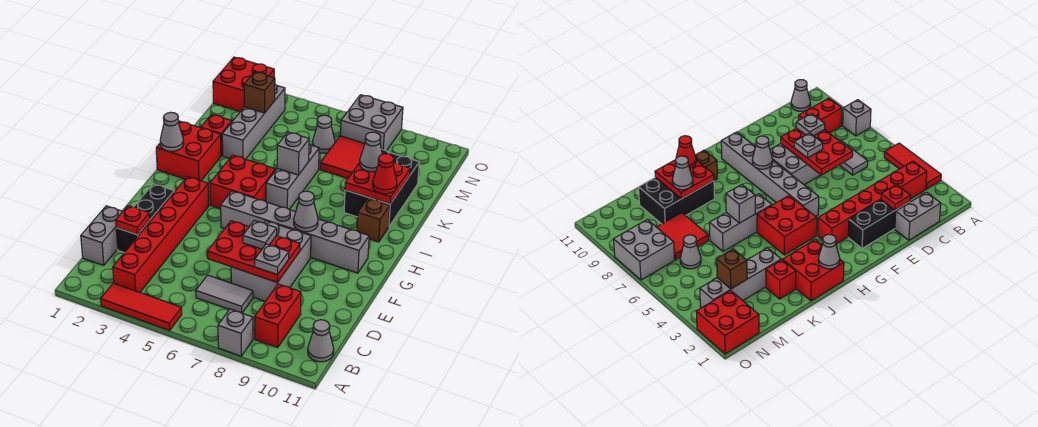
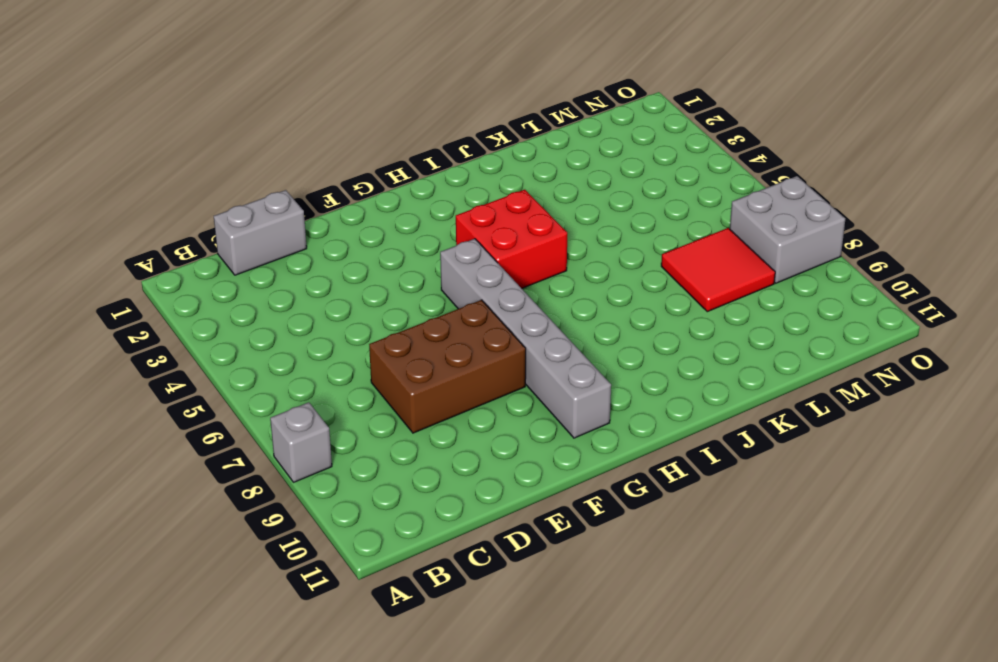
brown brick D7:F8 level 1 -> grey brick D7:F8 level 1
none -> red tile A3:A5 level 1
none -> red brick B3:G3 level 1
none -> red brick B9:C9 level 1
none -> grey cone B11 level 1

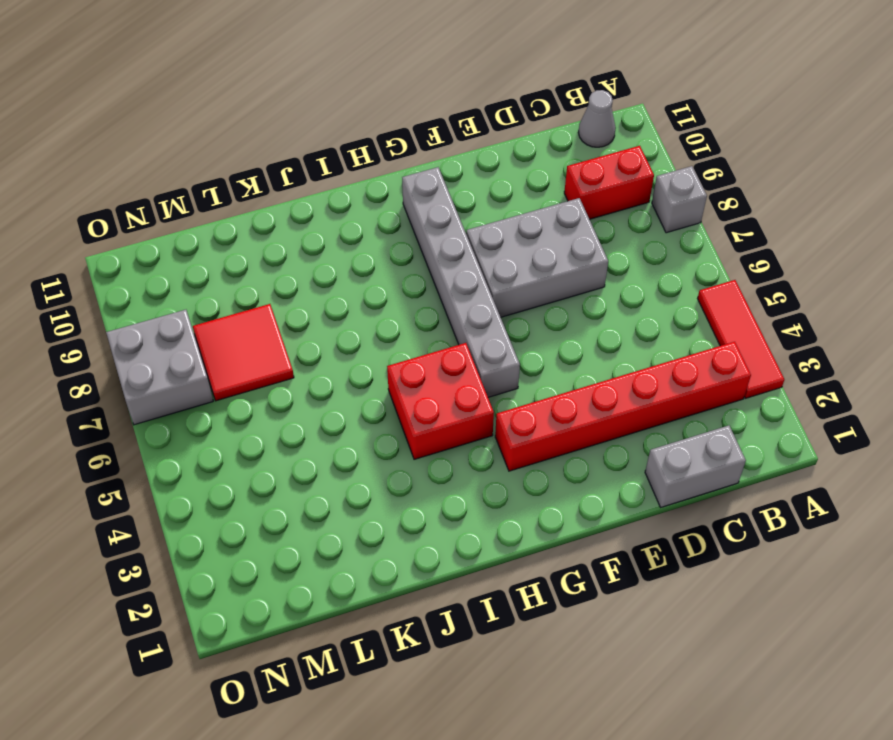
none -> grey tile C6:C7 level 1
none -> black brick D2:F2 level 1
none -> red brick I1:J2 level 1
none -> grey brick I6:K6 level 1

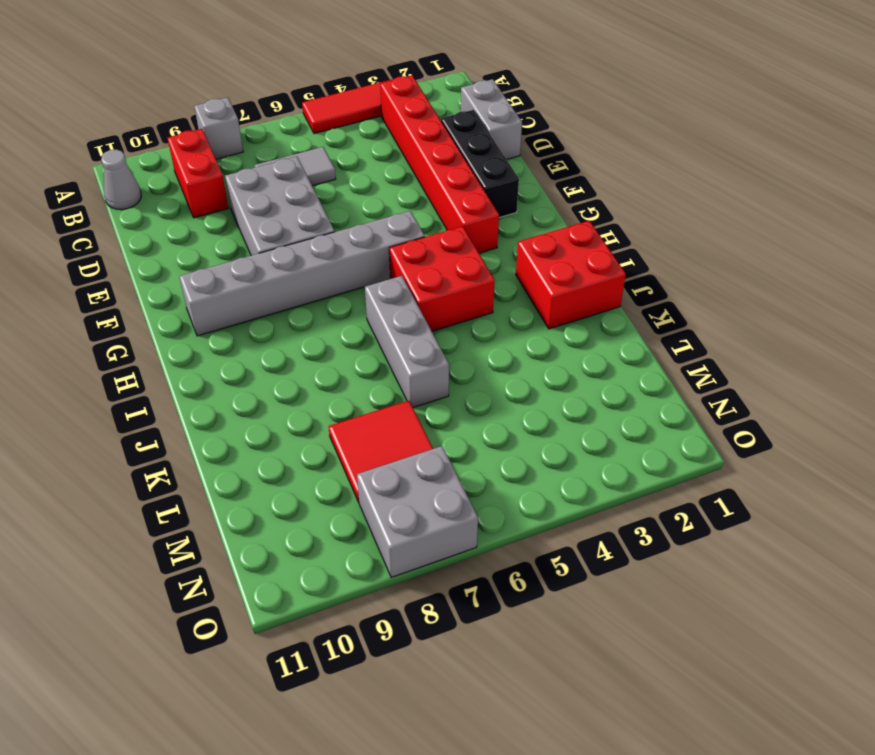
none -> brown brick I10 level 1
none -> black brick J9:L10 level 1
none -> red brick K2 level 1
none -> grey brick K3:N3 level 1

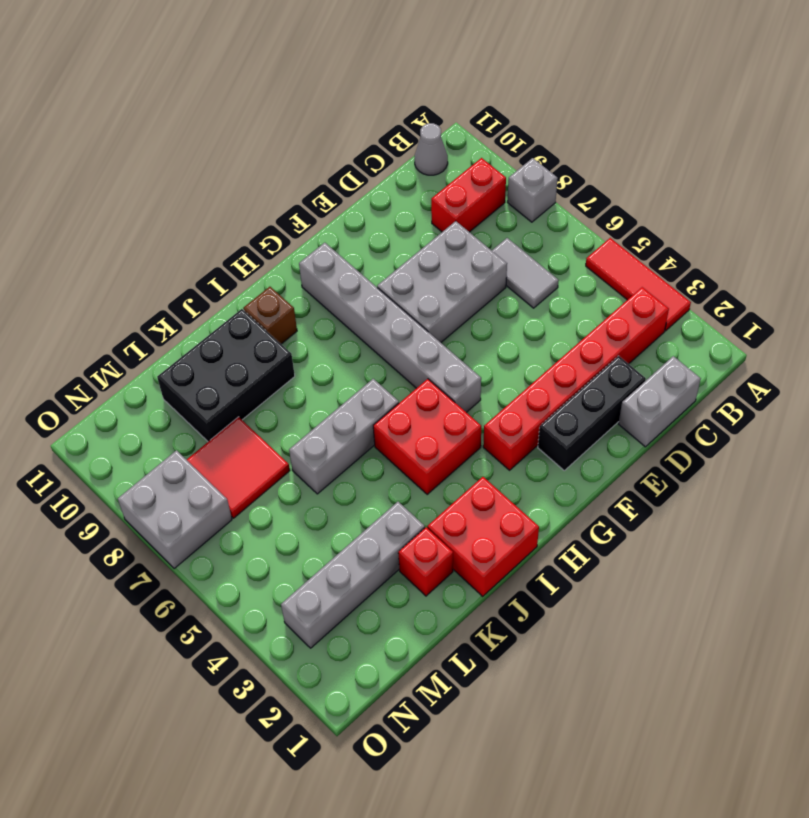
none -> grey cone M6 level 1
none -> red brick N1:O2 level 1
none -> red plate D2 level 2
none -> red plate D6:E8 level 2

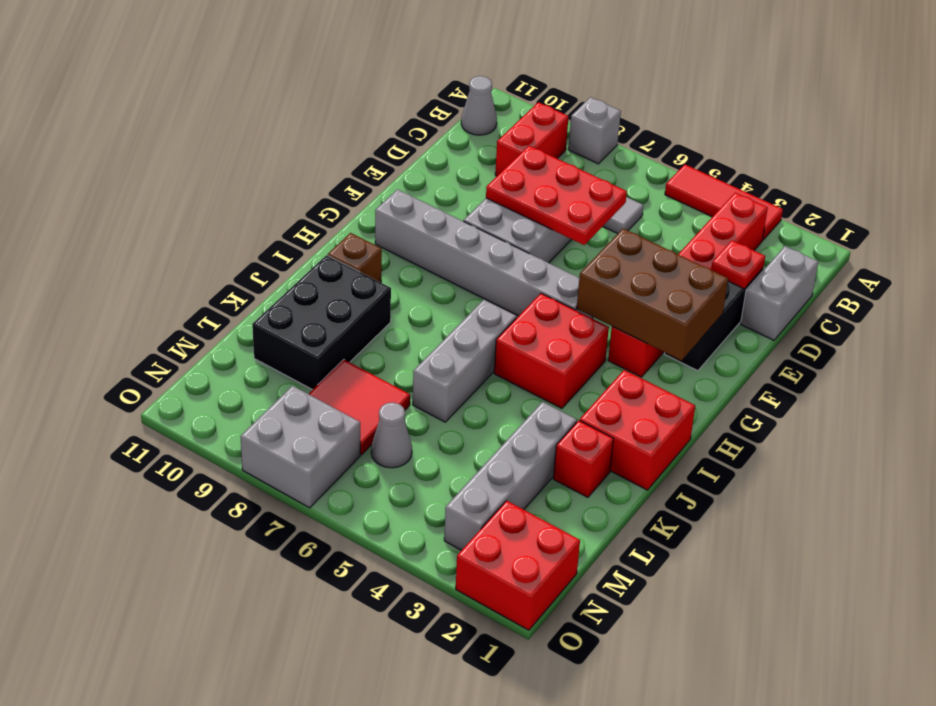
brown brick F2:G4 level 2 -> none
none -> grey cone G8 level 2
none -> grey cone I1 level 2
none -> grey brick J6 level 2
none -> red plate J9:K10 level 2

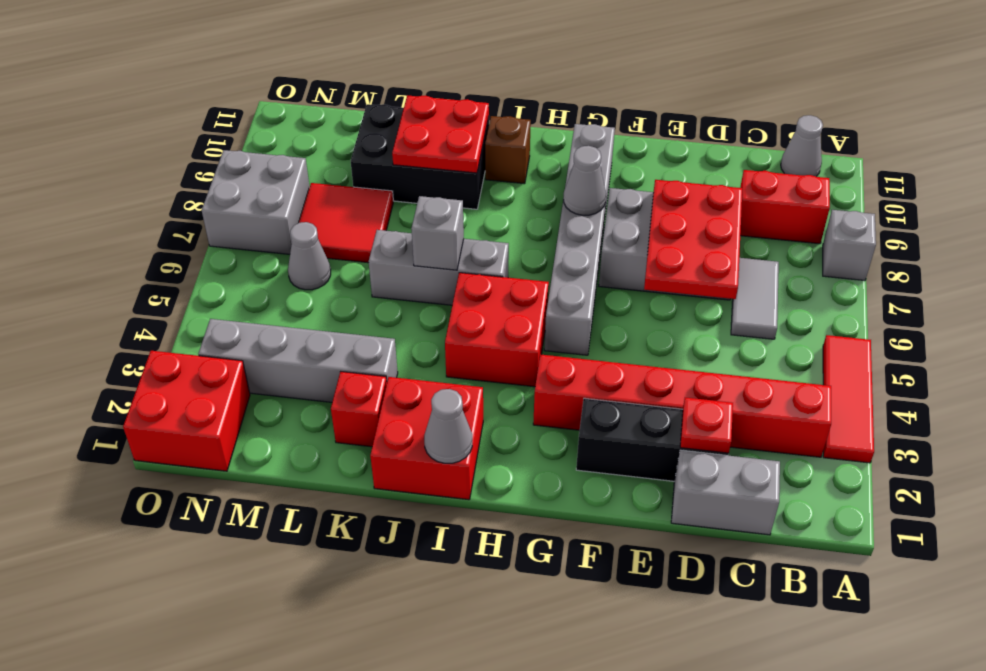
none -> brown brick M3 level 2
none -> grey plate D8 level 3
none -> grey plate E7 level 3
none -> red cone J10 level 3

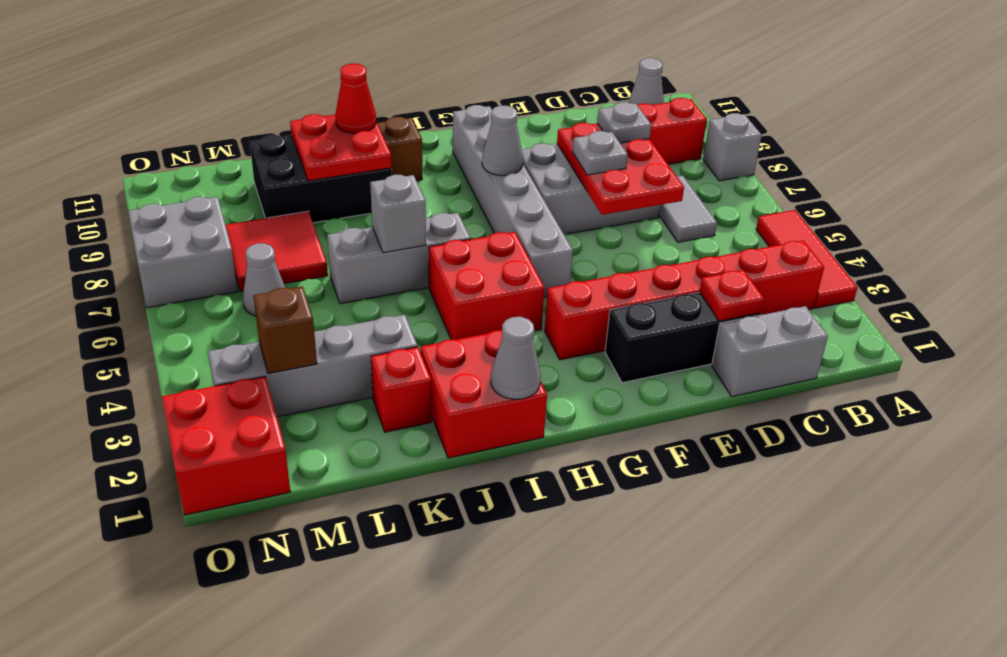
none -> grey cone K9 level 3

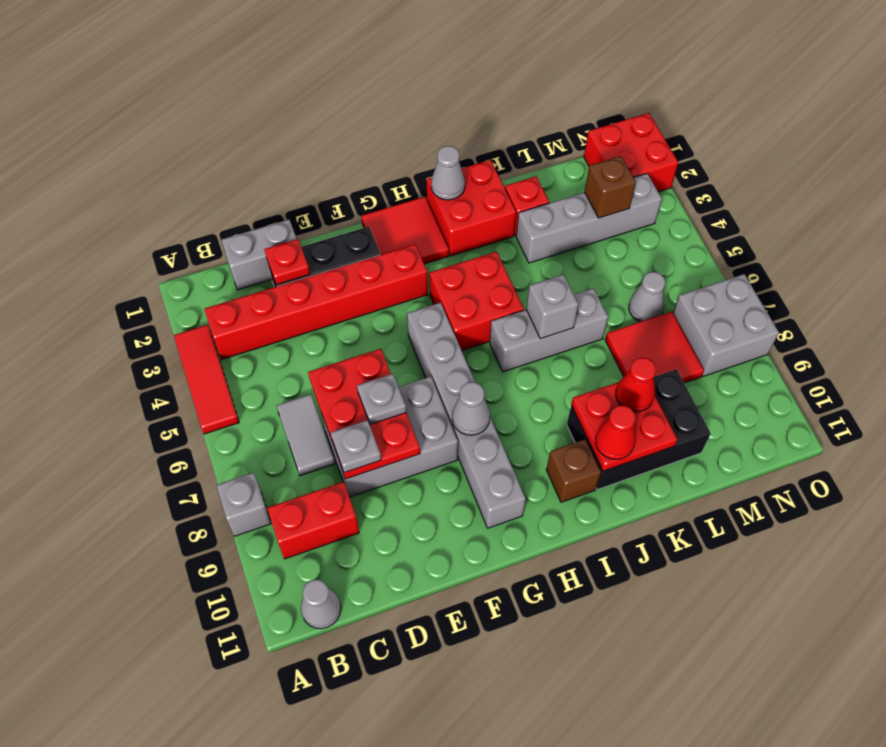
red tile G1:H2 level 1 -> none
red cone K9 level 3 -> grey cone K9 level 3

